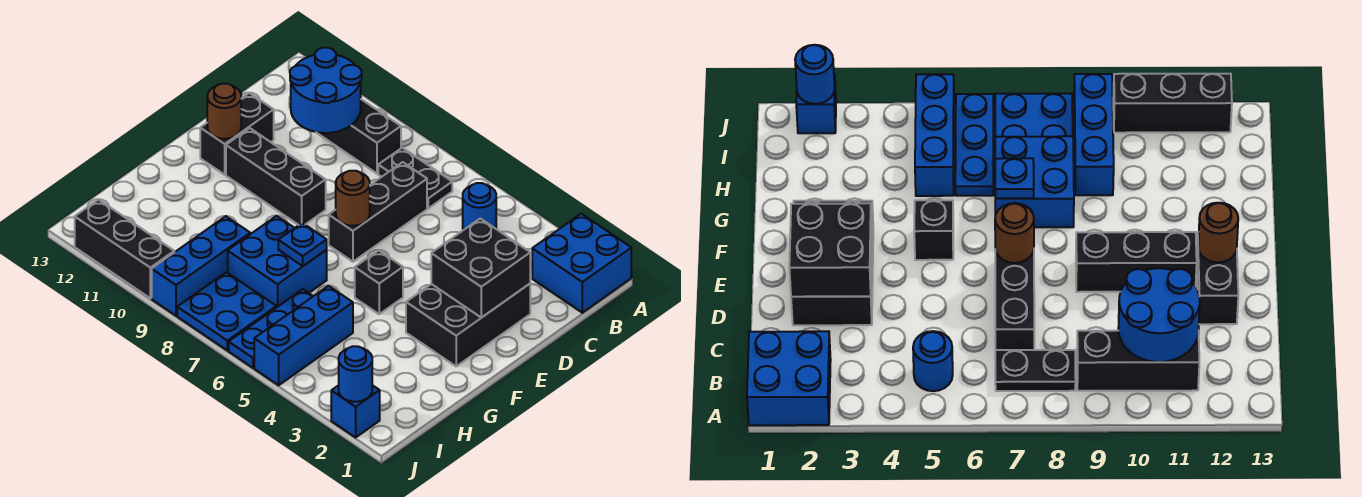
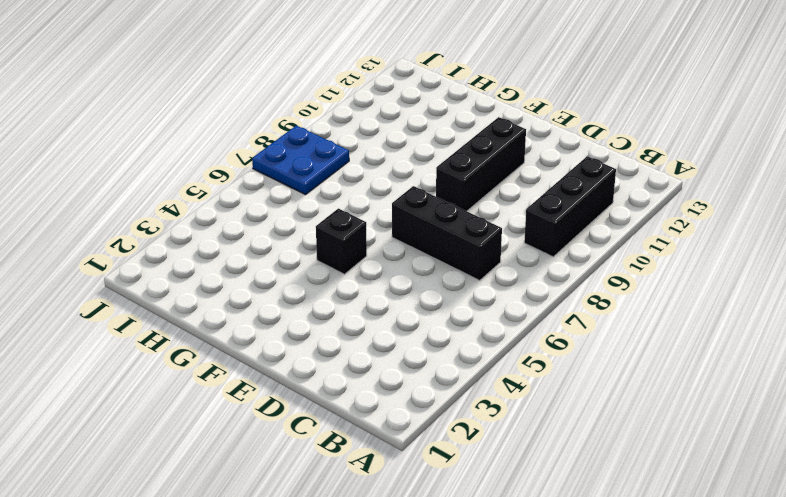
none -> blue brick A1:B2 level 1
none -> blue round brick B5 level 1
none -> black plate B7:B8 level 1

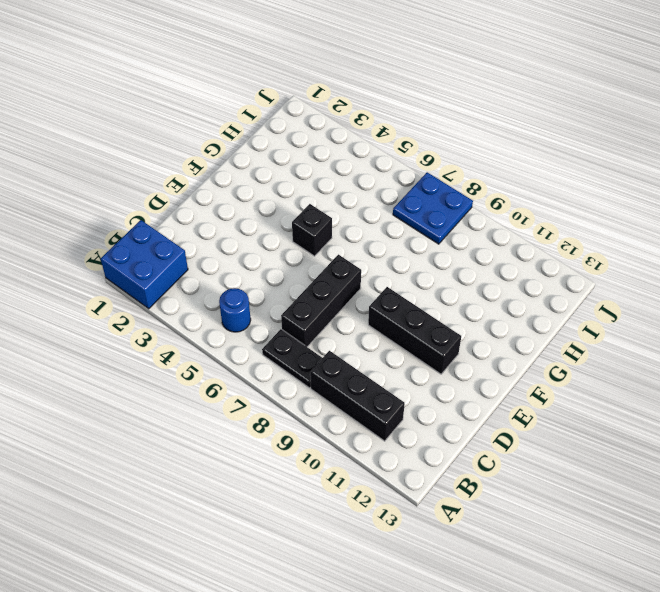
none -> black brick D2:F3 level 1
none -> black brick D12:E12 level 1
none -> blue brick G7:H8 level 1

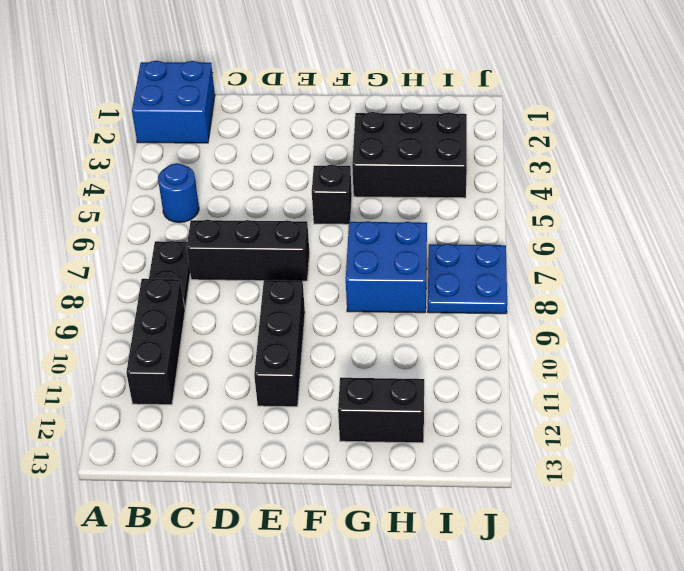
black brick G3:I4 level 1 -> black brick D2:F3 level 1
black brick G12:H12 level 1 -> black brick D12:E12 level 1
none -> blue brick H5:J5 level 1
none -> blue plate H6:J6 level 1
none -> blue brick H9:J9 level 1

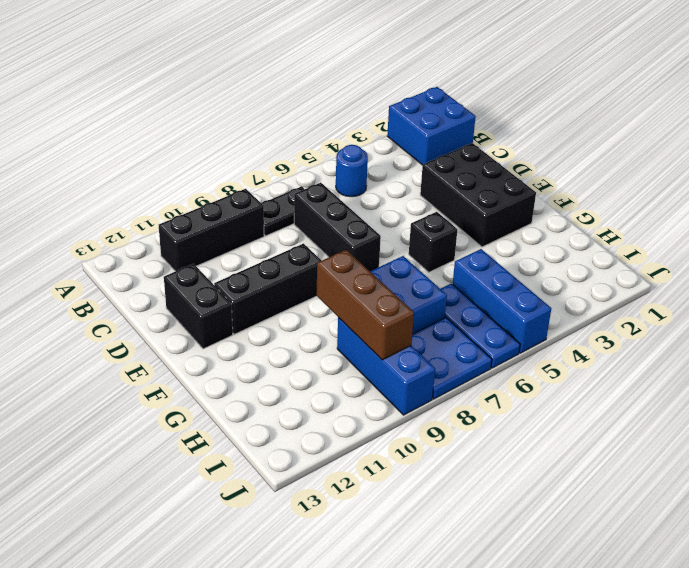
brown brick G9:I9 level 2 -> none
none -> blue brick J2 level 1
none -> black brick J10:J12 level 1
none -> blue round brick B10:C11 level 2

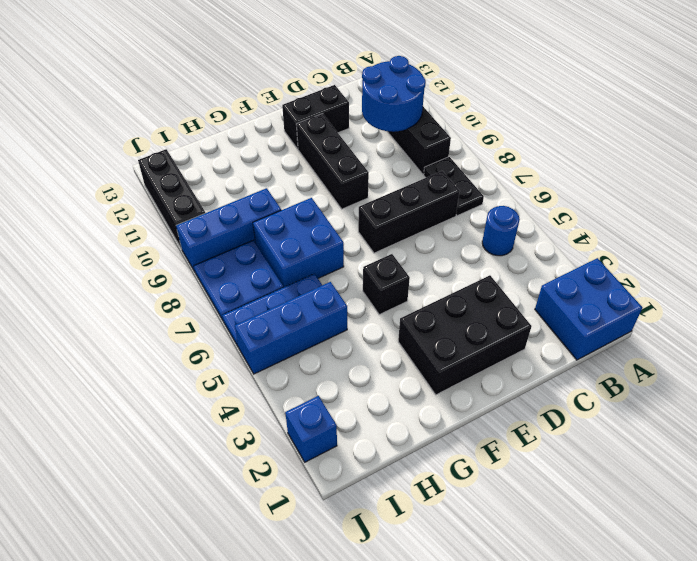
none -> black brick D2:E3 level 2
none -> brown round brick E7 level 2
none -> brown round brick E12 level 2

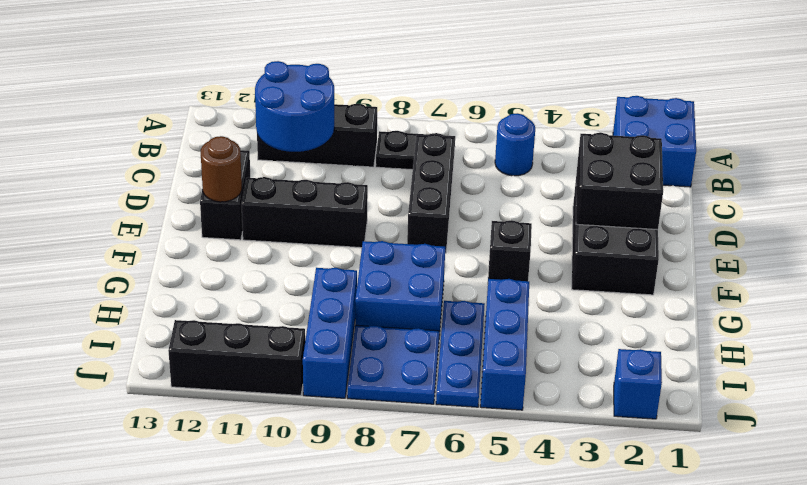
none -> brown round brick E7 level 2
none -> blue plate G7 level 2
none -> blue round brick J2 level 2

